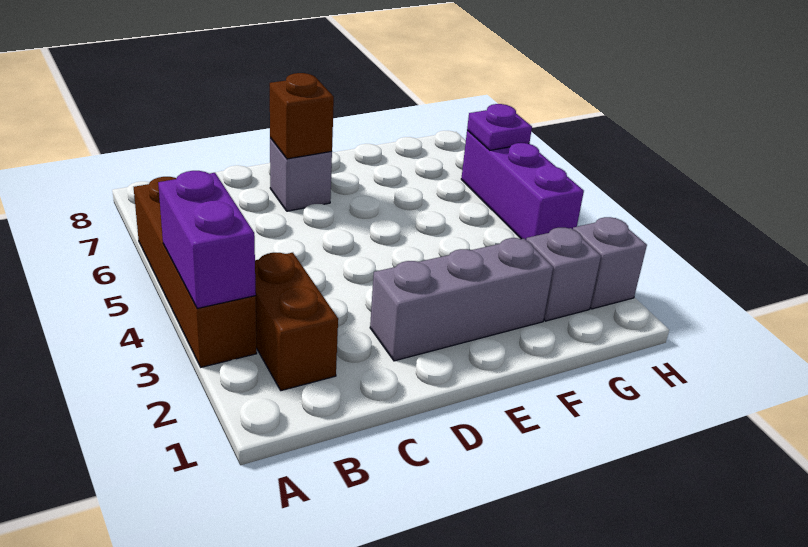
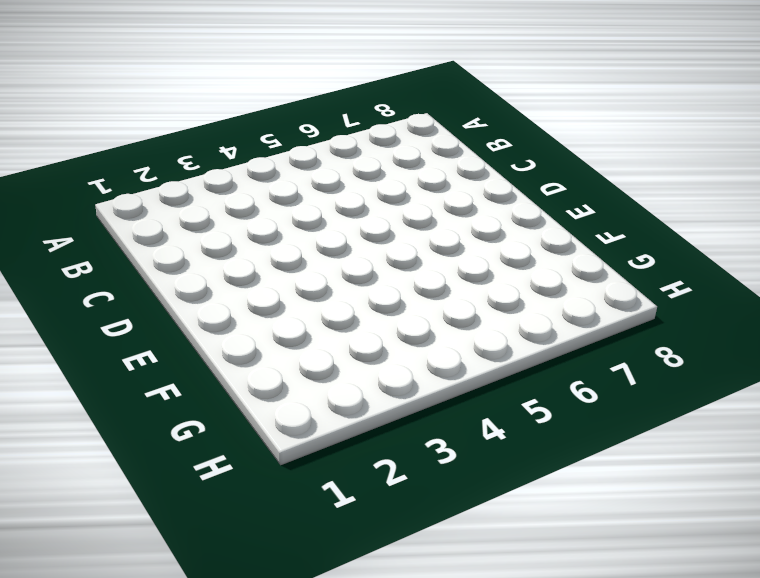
none -> brown brick A3:A6 level 1
none -> brown brick B2:B3 level 1

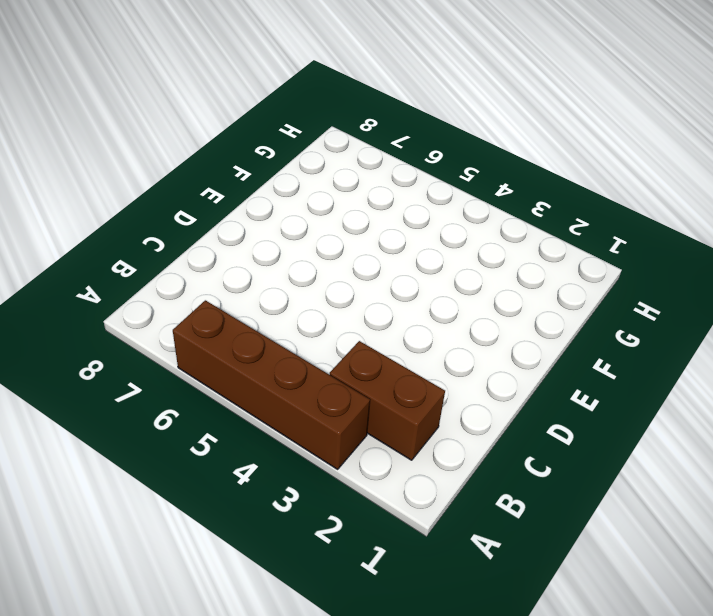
none -> grey brick D2:F2 level 1
none -> grey brick D7 level 1

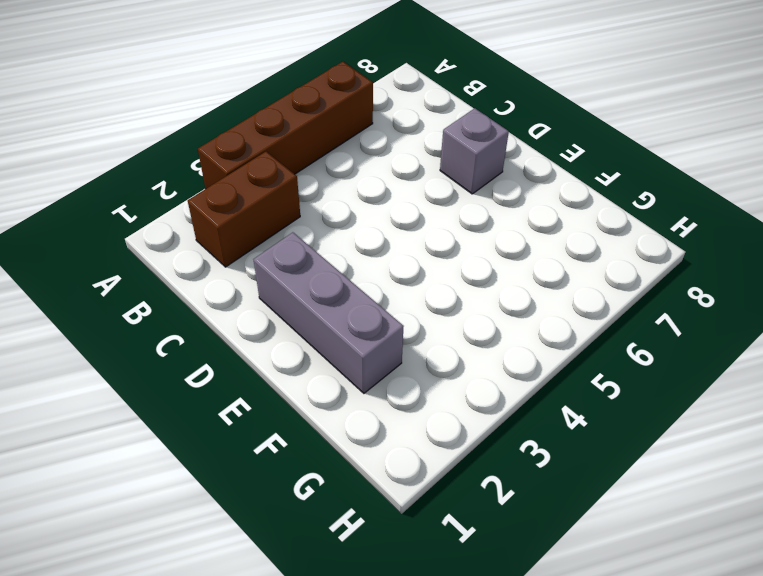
none -> grey brick G2 level 1
none -> grey brick H2 level 1

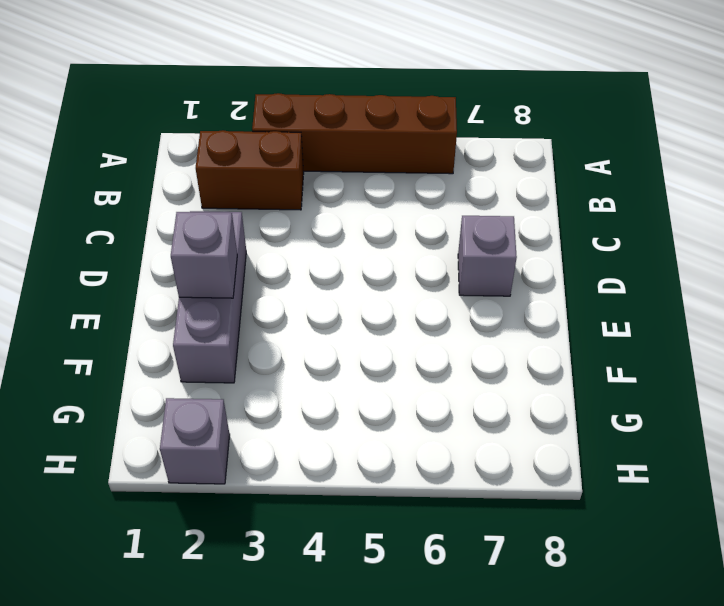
grey brick E2 level 2 -> grey brick G2 level 1
none -> purple brick H4:H6 level 1
none -> purple brick A3:A4 level 2

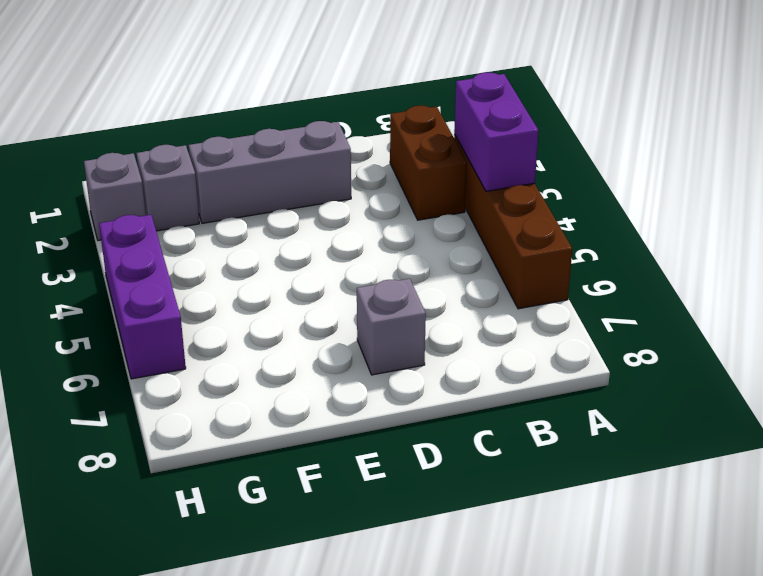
none -> brown brick D7 level 2
none -> purple plate H6 level 2

